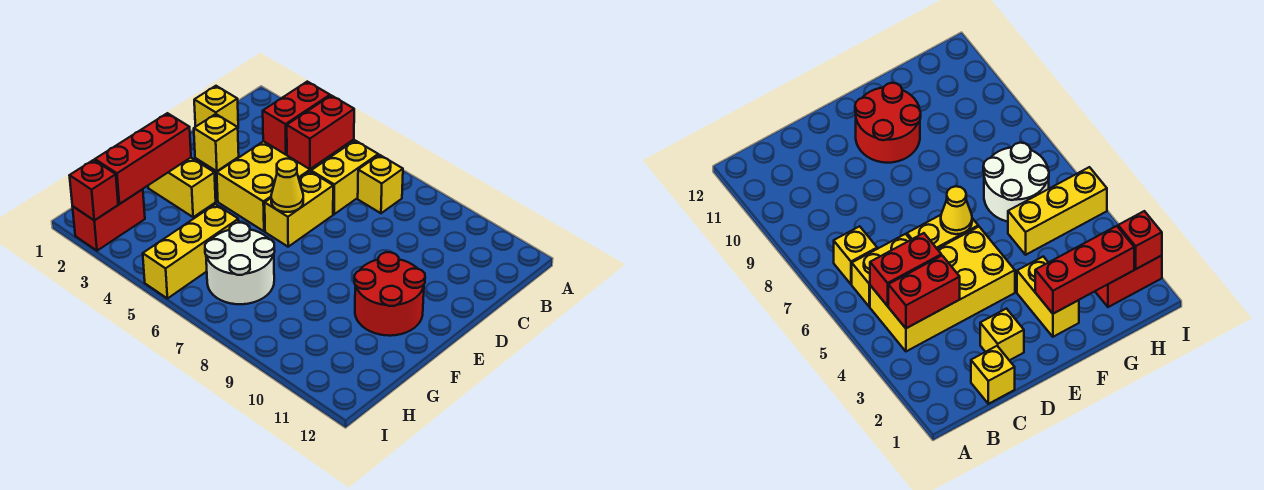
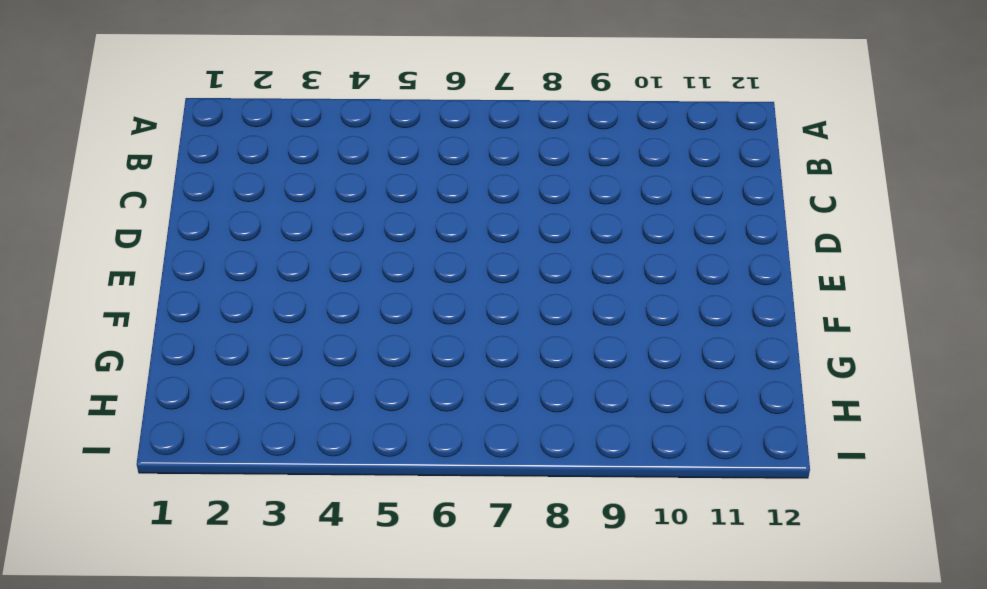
none -> yellow brick B4:E5 level 1
none -> yellow brick B6:C6 level 1
none -> yellow brick B7 level 1

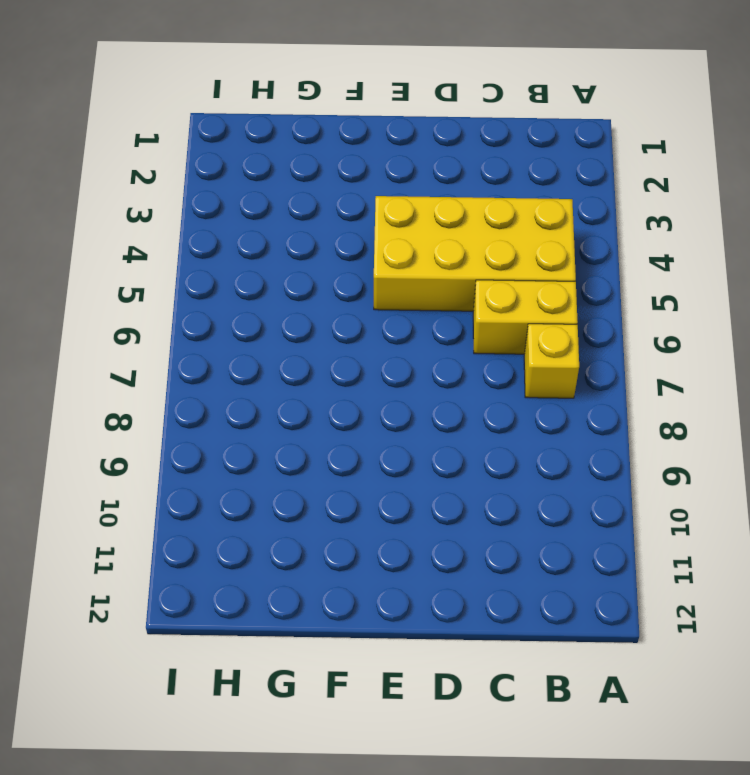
none -> yellow brick C1 level 1
none -> yellow brick D2 level 1
none -> yellow brick D6:E6 level 1

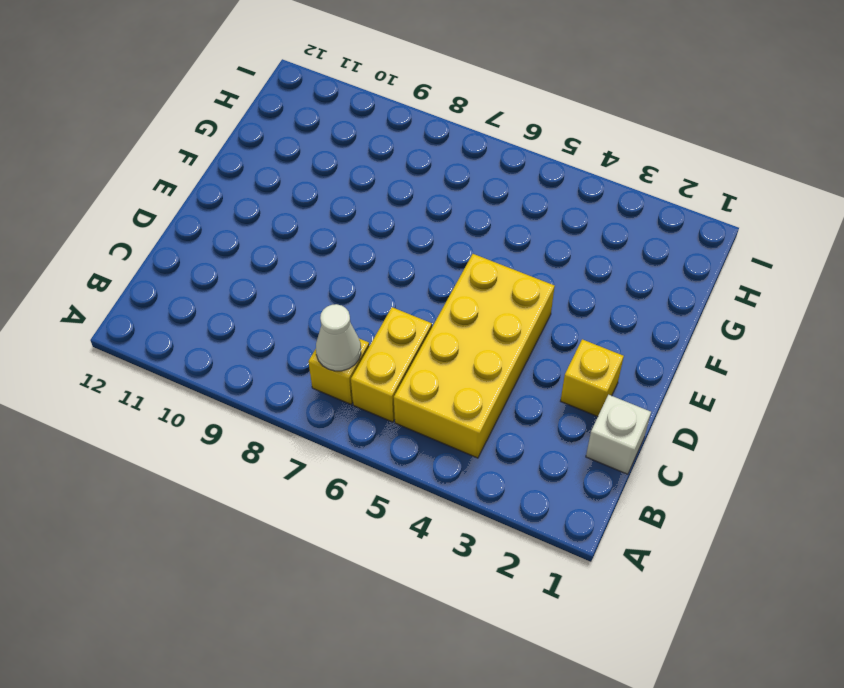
white cone B7 level 2 -> none
white brick C1 level 1 -> yellow brick C1 level 1
none -> yellow brick D6:E6 level 1
none -> red round brick E10:F11 level 1
none -> yellow brick F2:F3 level 1

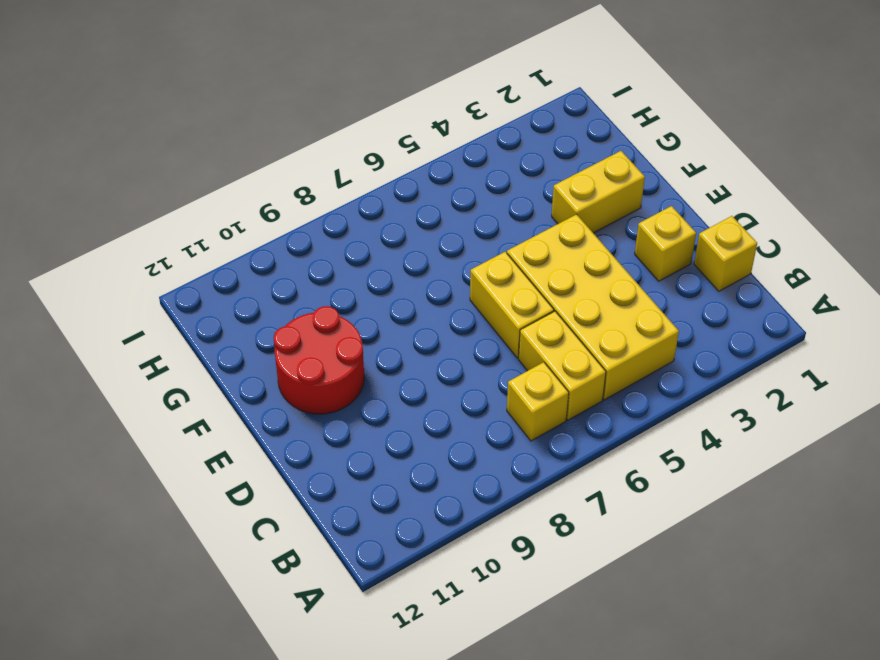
none -> yellow brick G5:I5 level 1
none -> white round brick G6:H7 level 1
none -> red brick H2:I2 level 1

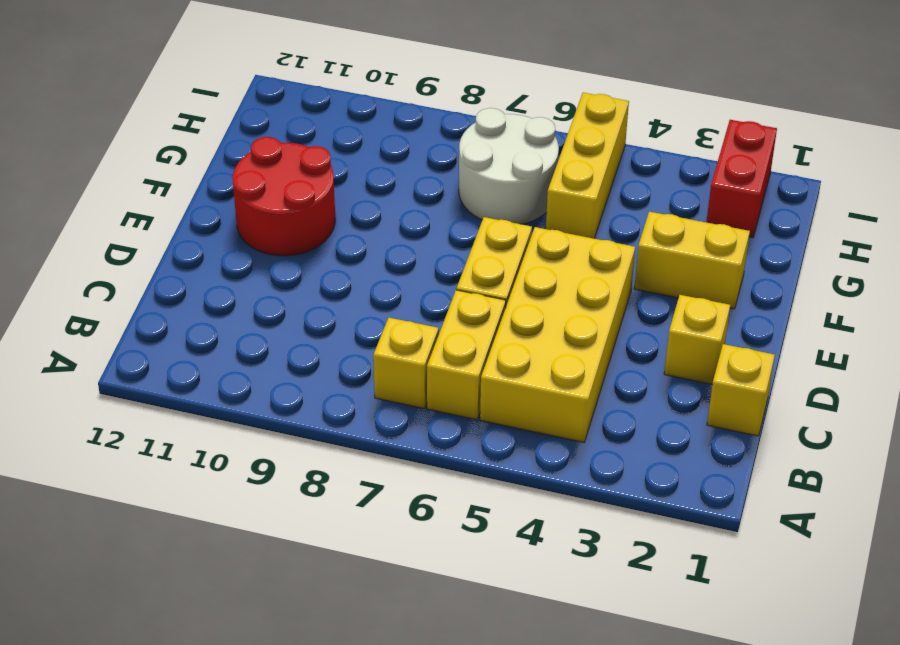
none -> red brick B4:C4 level 2
none -> red brick B5:C5 level 2
none -> yellow cone E6 level 2

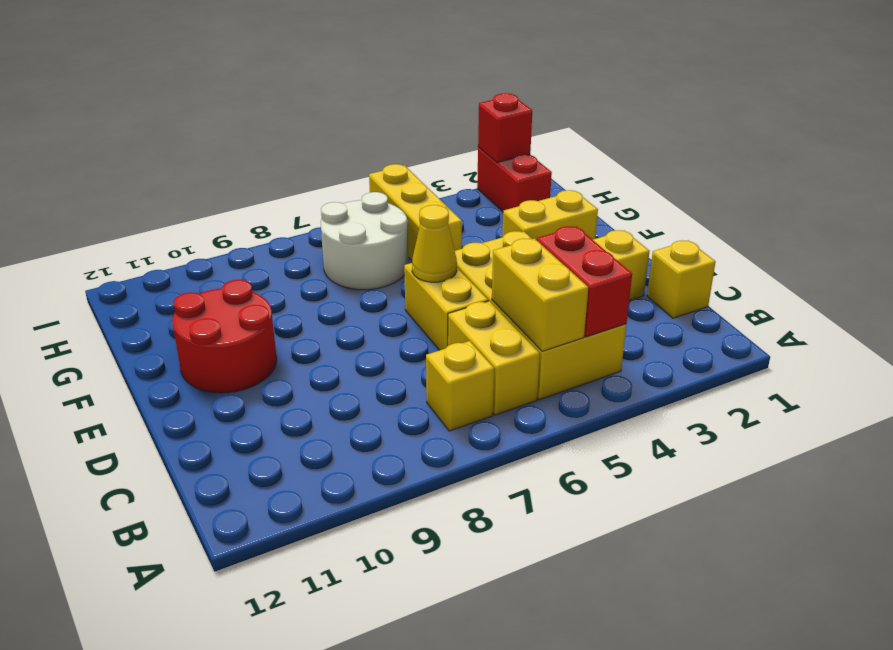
yellow brick B5:C5 level 2 -> red brick B5:C5 level 2
none -> red brick F2:H2 level 2

